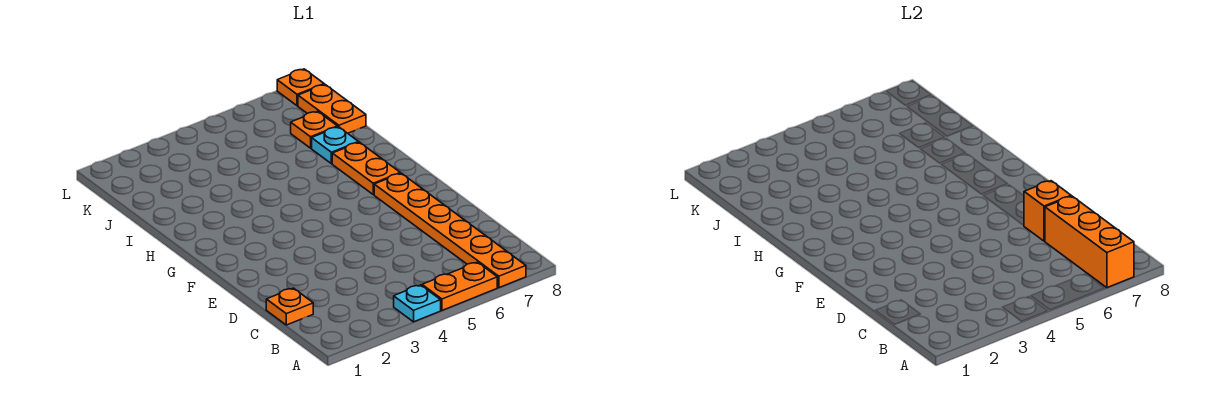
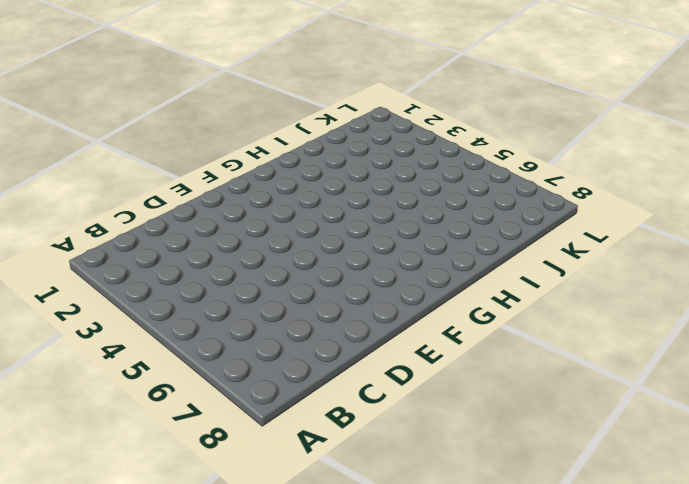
none -> cyan plate A4 level 1
none -> orange plate A5:A6 level 1

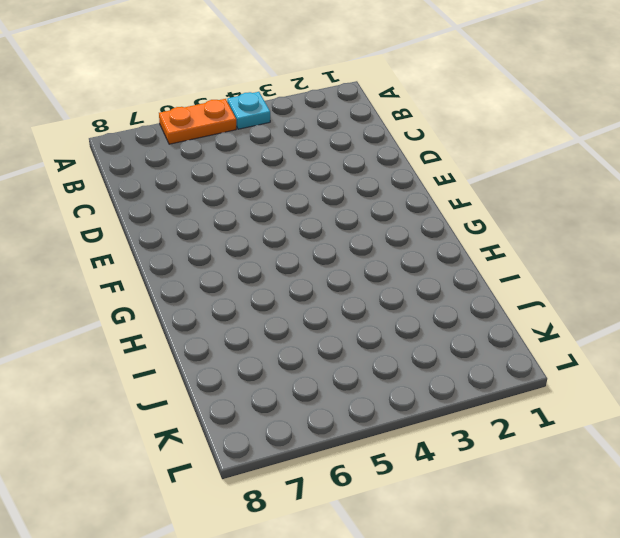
none -> orange plate A7:F7 level 1
none -> orange plate C1 level 1

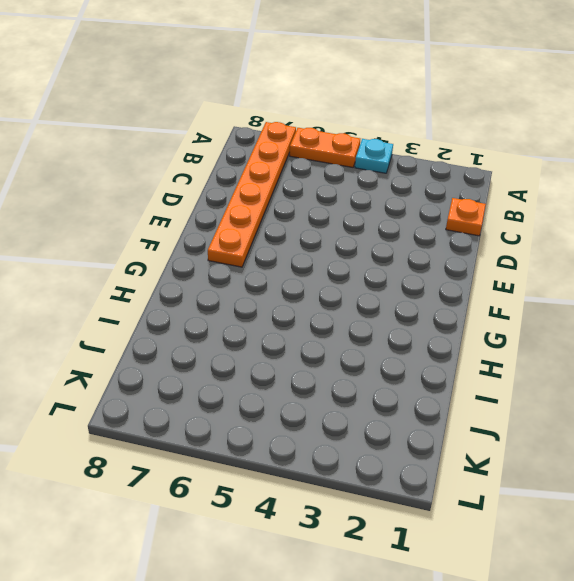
none -> orange plate G7:H7 level 1
none -> cyan plate I7 level 1

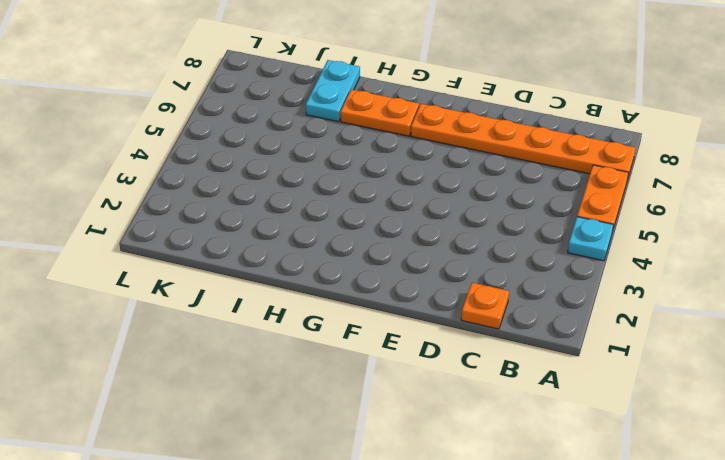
cyan plate I7:I8 level 1 -> cyan plate I7 level 1
none -> orange plate J7 level 1
none -> orange plate J8:K8 level 1

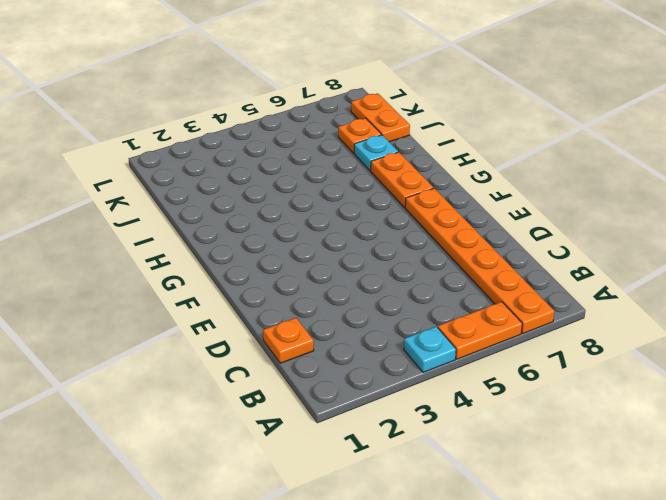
none -> orange plate L8 level 1
none -> orange brick A7:C7 level 2

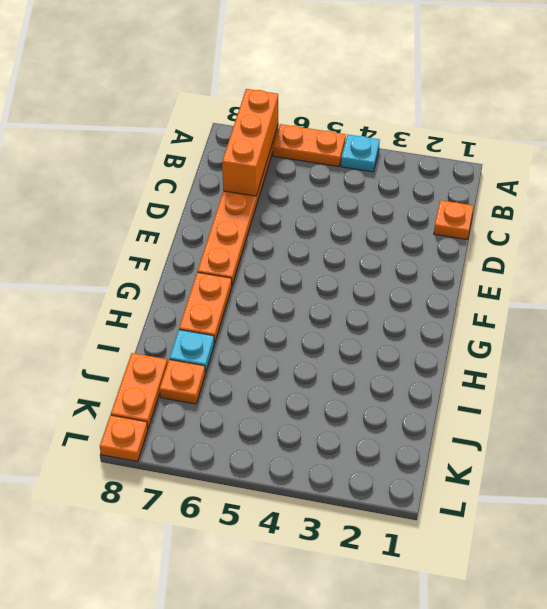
none -> orange brick D7 level 2

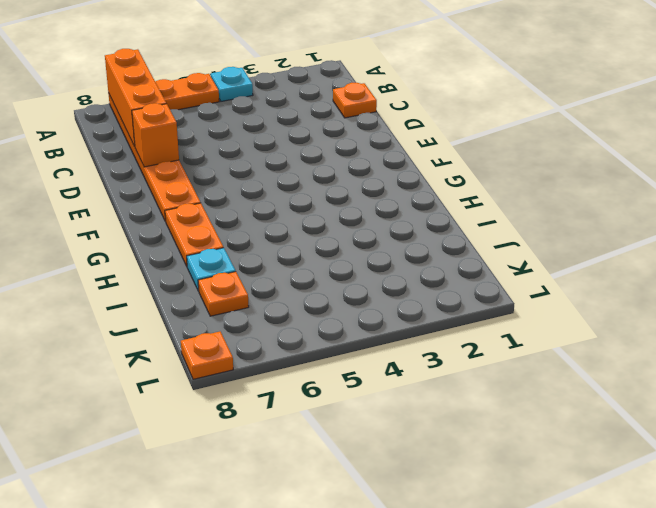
none -> orange plate J8:K8 level 1

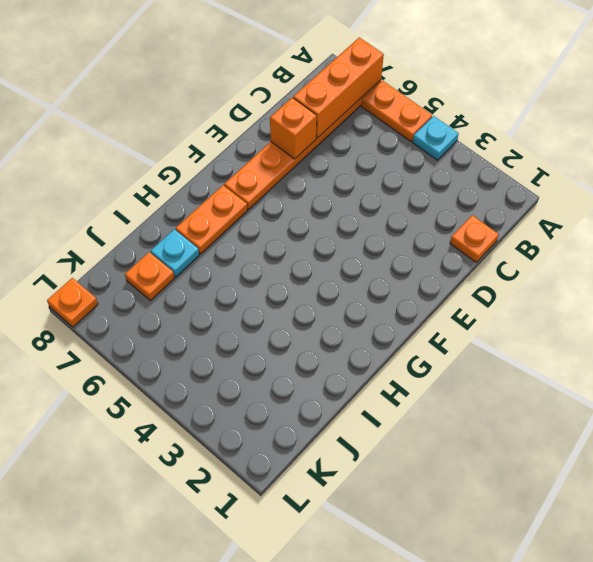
none -> orange plate J8:K8 level 1

